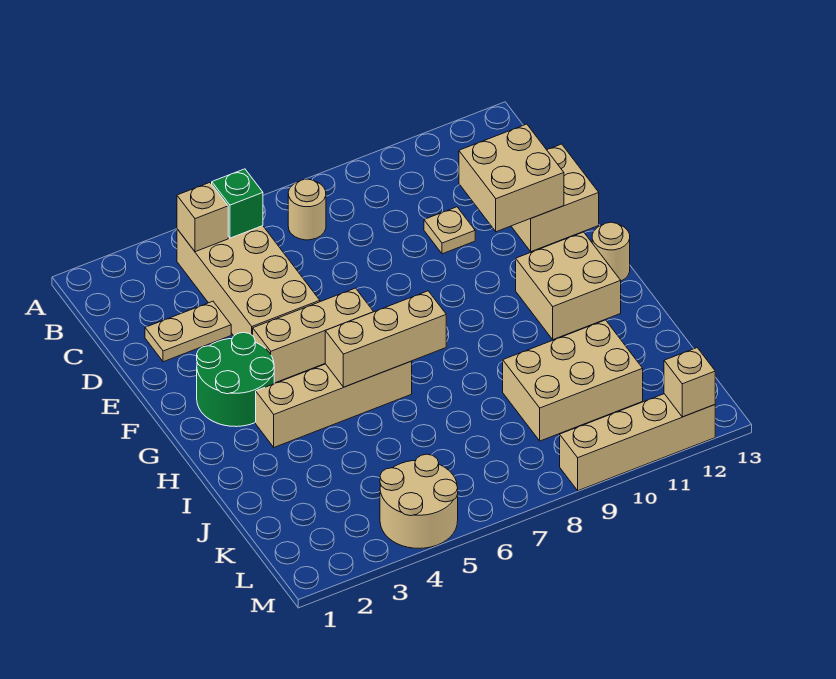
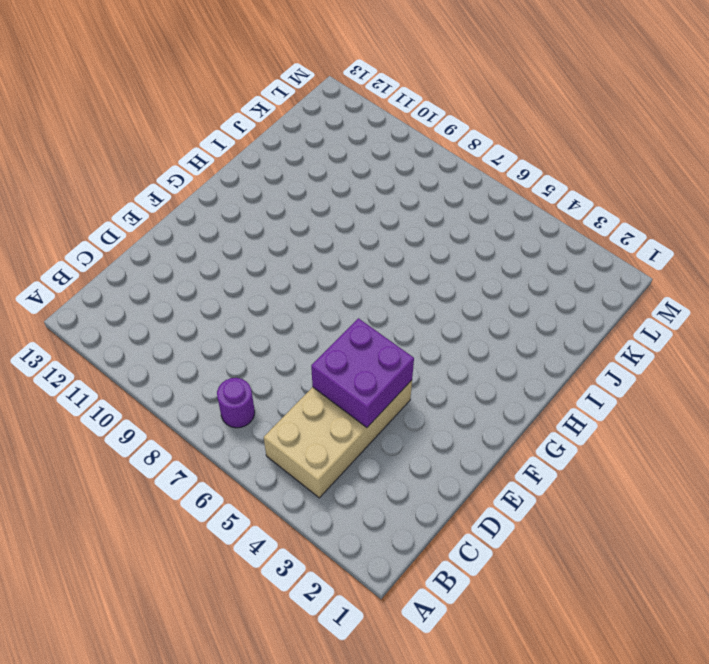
purple round brick B7 level 1 -> tan round brick B7 level 1
purple brick D4:E5 level 2 -> none
none -> tan plate D2:D3 level 1
none -> tan plate D10 level 1
none -> tan brick D12:E13 level 1

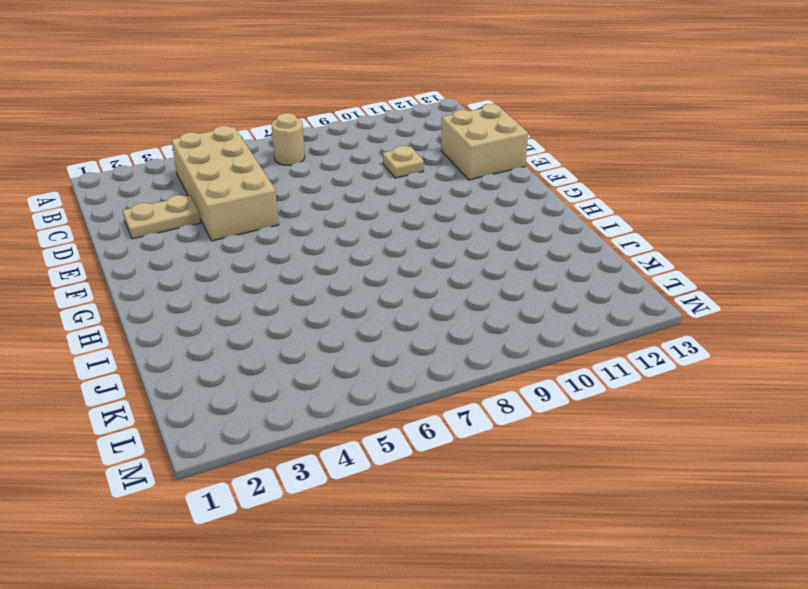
none -> green round brick F2:G3 level 1
none -> tan brick F4:F6 level 1
none -> tan brick G11:H12 level 1

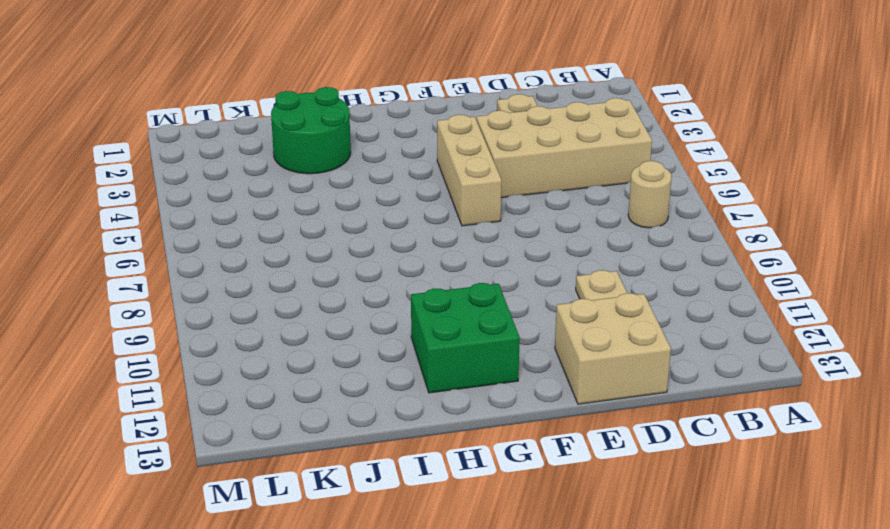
green brick G11:H12 level 1 -> tan brick G11:H12 level 1
green round brick I2:J3 level 1 -> green round brick F2:G3 level 1
none -> tan round brick G13 level 1
none -> tan brick H3:H6 level 1
none -> tan brick J9:K11 level 1

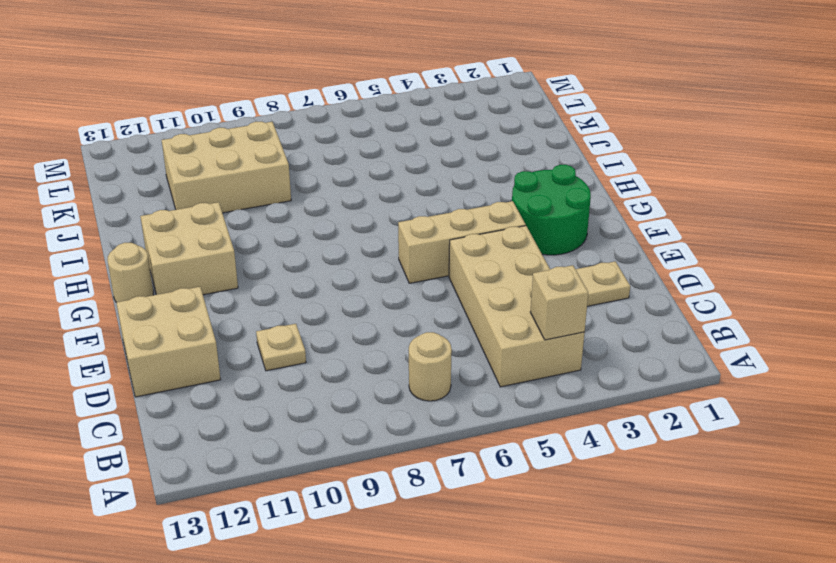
none -> tan brick H3:H6 level 1
none -> tan round brick L4:M5 level 1
none -> tan brick M9:M12 level 1

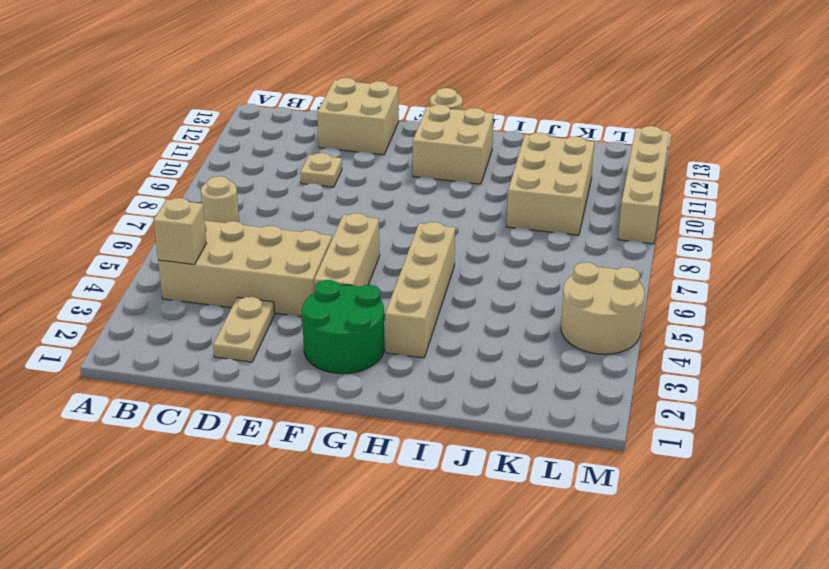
none -> green brick B5 level 2
none -> tan brick D11:E12 level 2
none -> tan brick H5:H7 level 2

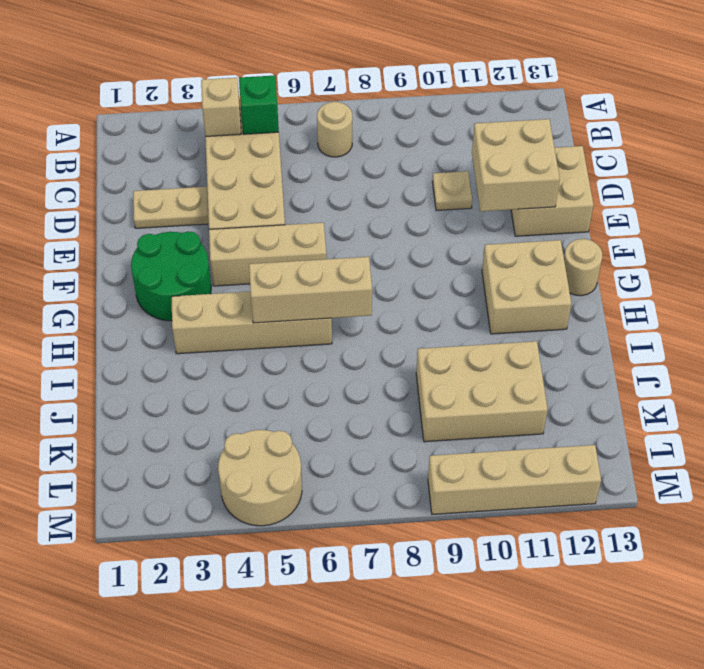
none -> tan brick M12 level 2

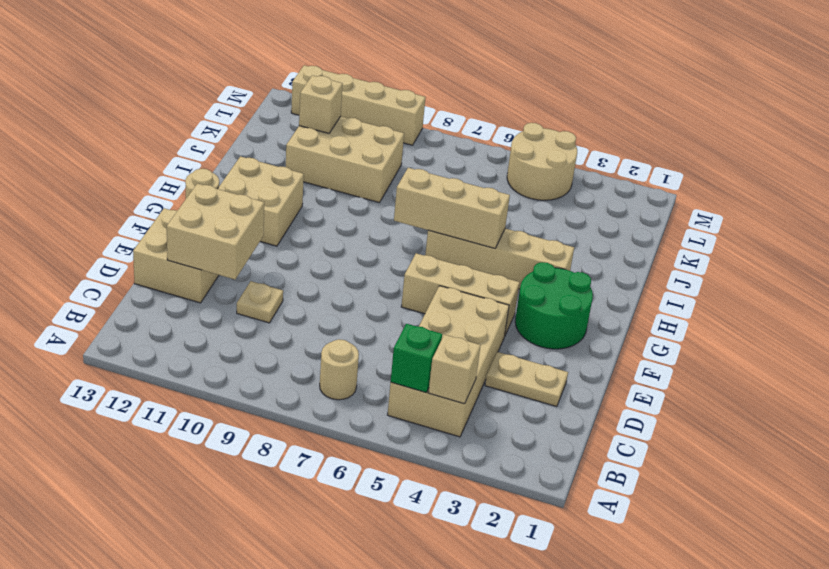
tan brick K11 level 2 -> tan brick M12 level 2

